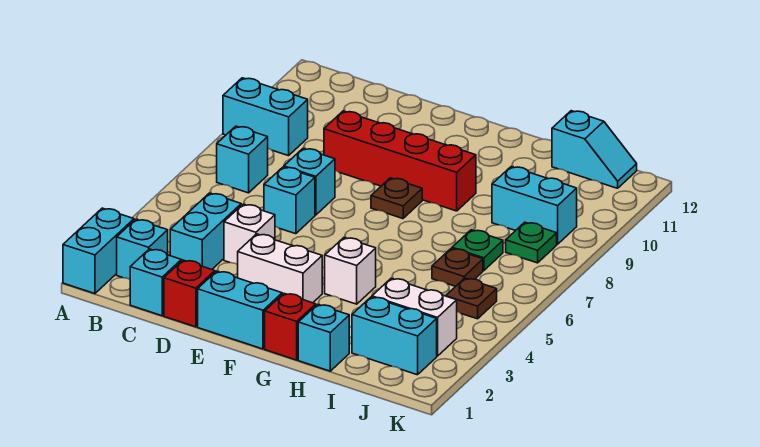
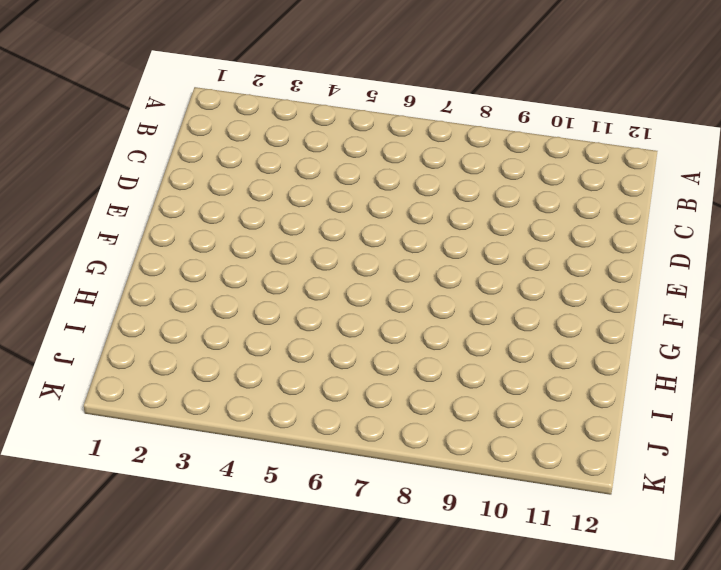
none -> cyan brick A1:A2 level 1
none -> cyan brick A9:B9 level 1
none -> cyan brick B2 level 1

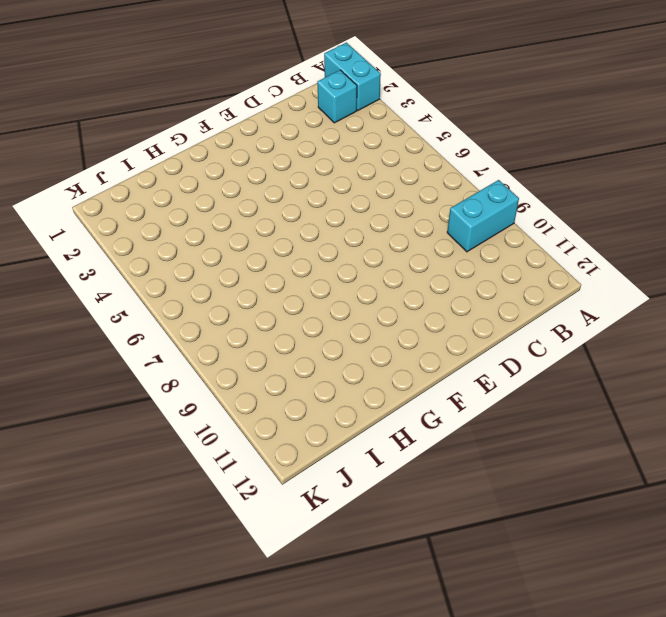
none -> cyan brick B7 level 1
none -> cyan brick C1 level 1
none -> cyan brick C3:C4 level 1

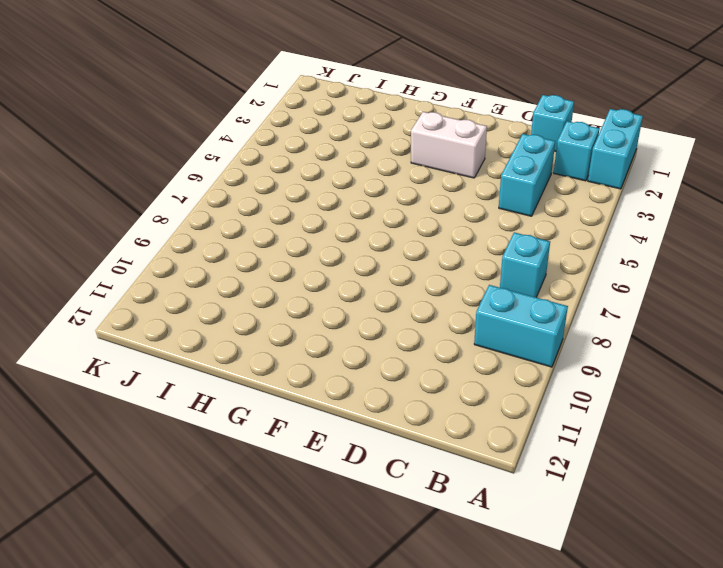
none -> red brick D1 level 1
none -> white brick D4 level 1
none -> cyan brick D6 level 1

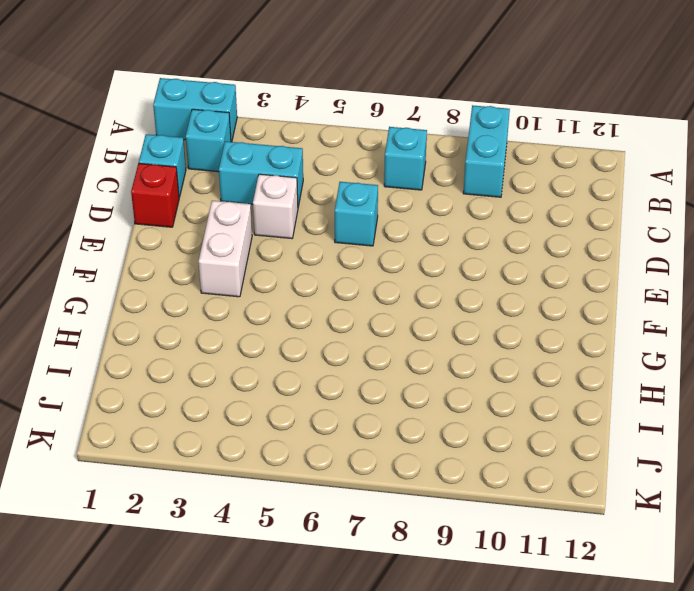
none -> cyan brick D7 level 1
none -> red brick D9:G9 level 1
none -> cyan brick E1:F1 level 1

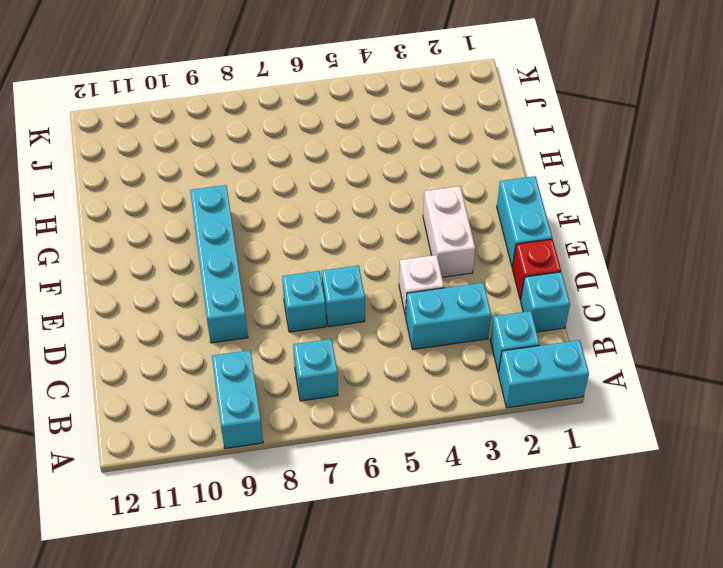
cyan brick D9:G9 level 1 -> red brick D9:G9 level 1
none -> brown plate F8 level 1
none -> red brick G1 level 1
none -> white brick G4 level 1

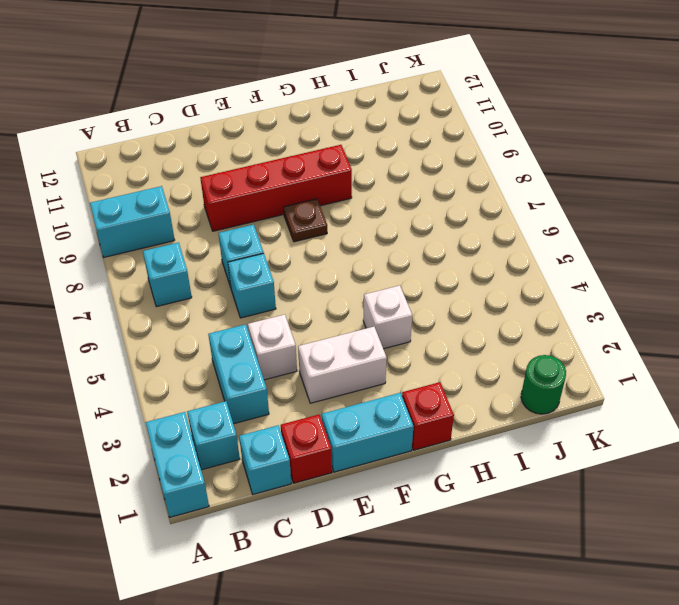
green round brick J1 level 1 -> none
none -> cyan brick H1 level 1
none -> cyan brick I2:J2 level 1
none -> white brick I3:J3 level 1

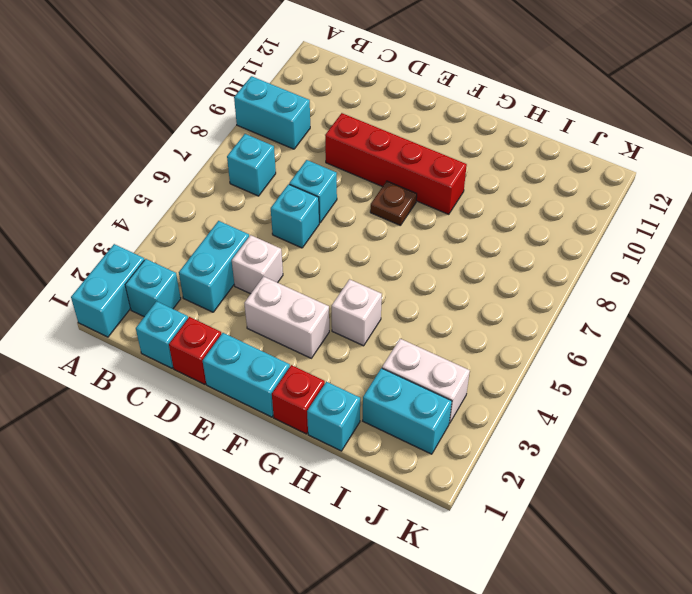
none -> brown plate I6 level 1
none -> green plate I7 level 1
none -> cyan brick I9:J9 level 1

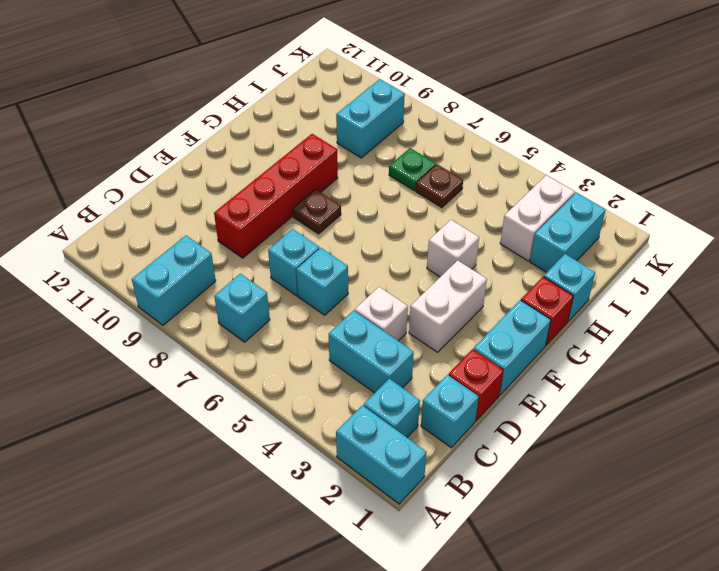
none -> cyan slope I12:J12 level 1 top I
none -> brown plate J5 level 1
none -> green plate J8 level 1

